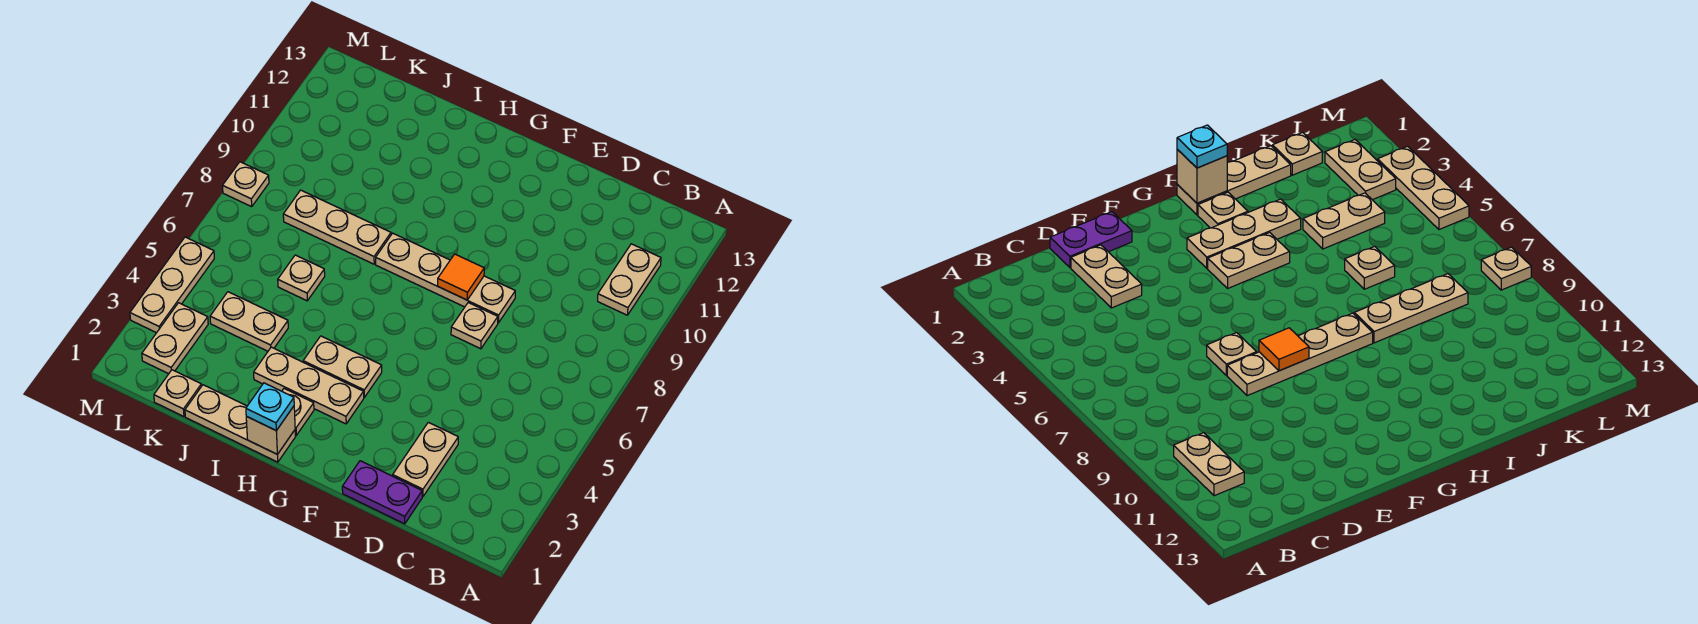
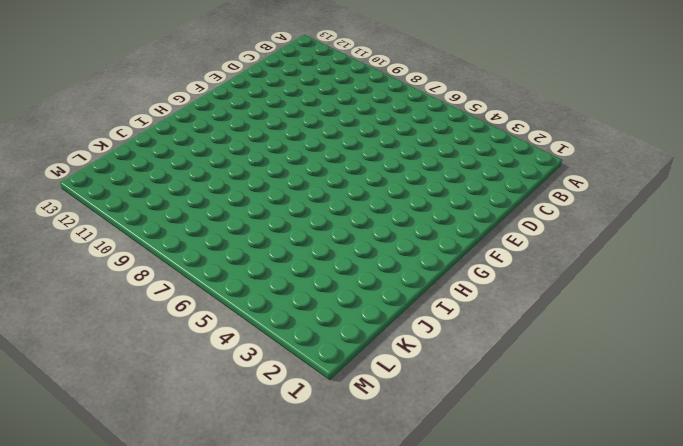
none -> tan plate B10:B11 level 1
none -> purple plate D1:E1 level 1
none -> tan plate D2:D3 level 1

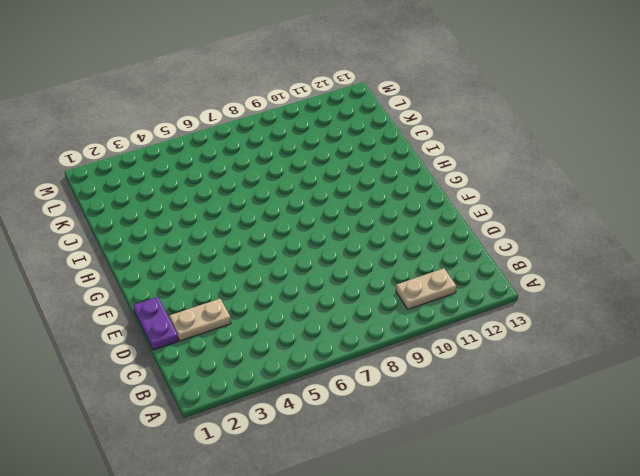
none -> tan plate E7 level 1
none -> tan plate E8:H8 level 1
none -> tan plate G3:I3 level 1

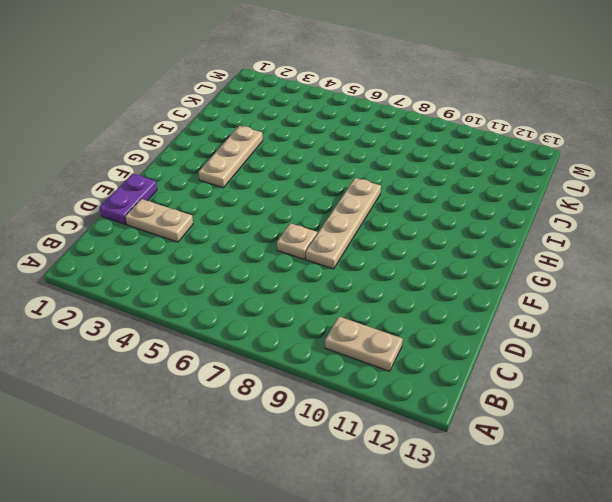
none -> tan plate G4:H4 level 1
none -> tan plate H1:J1 level 1
none -> tan plate H2 level 1

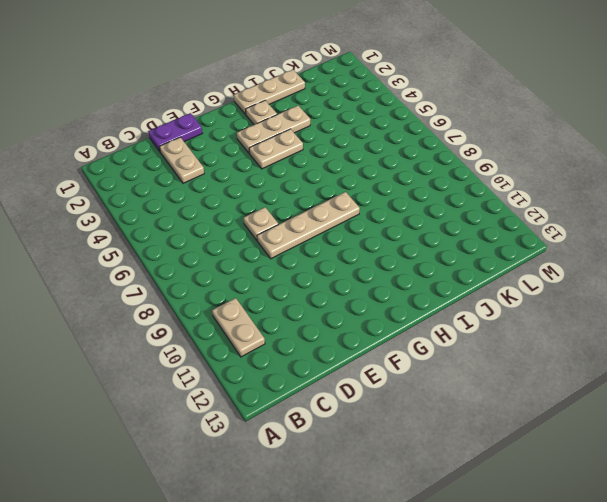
none -> tan plate I8:K8 level 1
none -> tan plate J4:K4 level 1
none -> tan plate J6 level 1

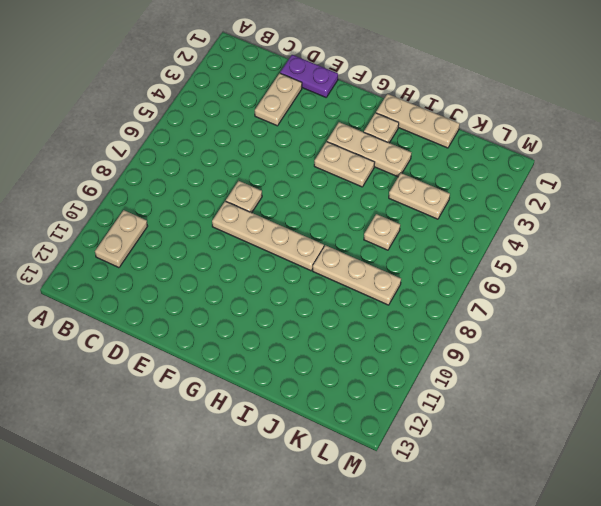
none -> tan plate K1 level 1
none -> tan plate L2:L3 level 1
none -> tan plate M3:M5 level 1

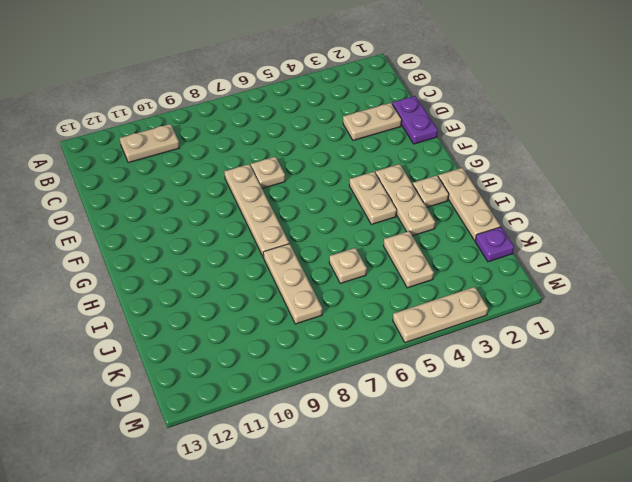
purple plate K1 level 1 -> tan plate K1 level 1
none -> tan plate L2:L3 level 1
none -> tan plate M8 level 1
none -> orange tile F8 level 2

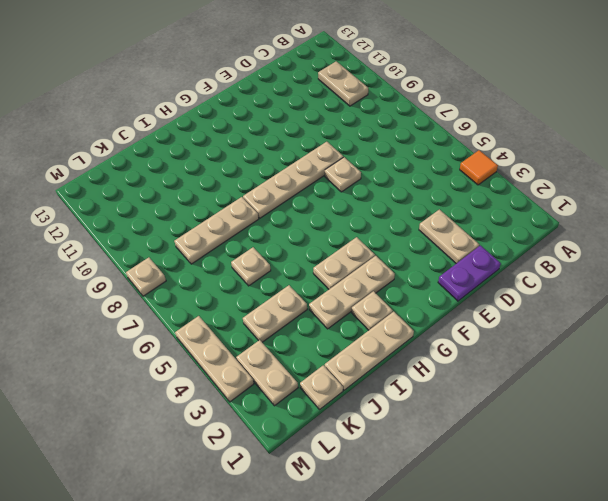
orange tile A4 level 1 -> orange tile F8 level 2
none -> tan brick H1 level 2
none -> cyan plate H1 level 3

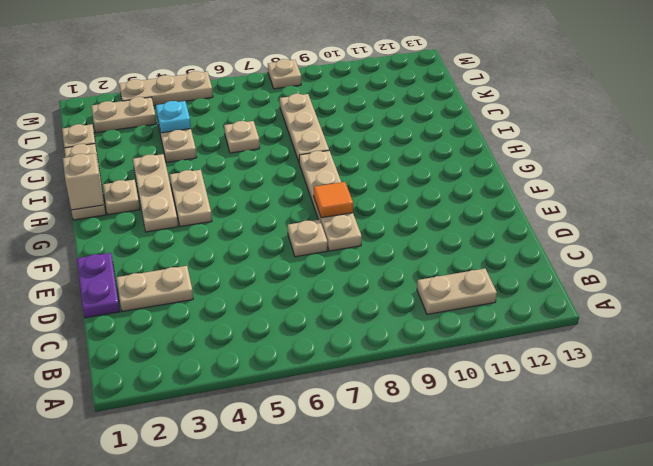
cyan plate K4 level 2 -> cyan plate H1 level 3

